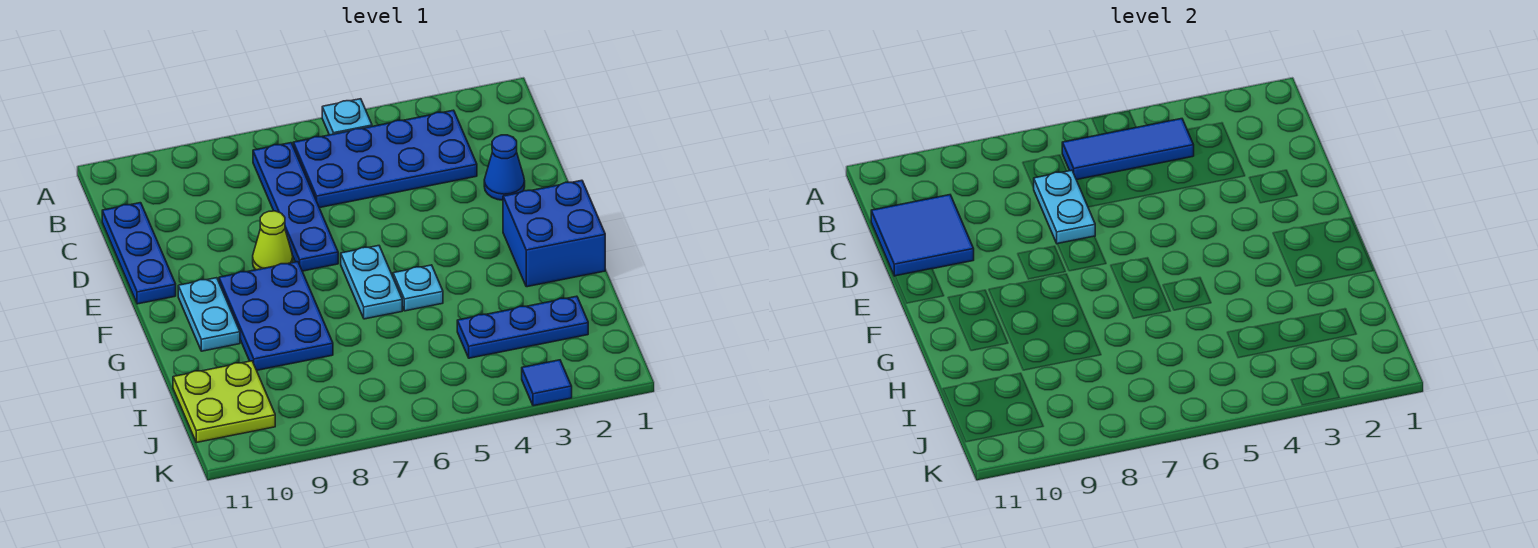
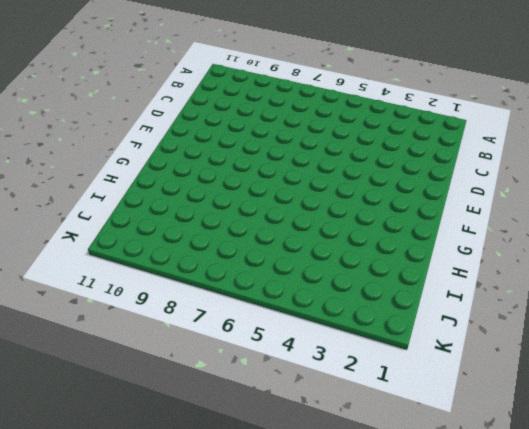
none -> cyan plate A5 level 1
none -> blue plate B3:C6 level 1
none -> blue plate B7:E7 level 1

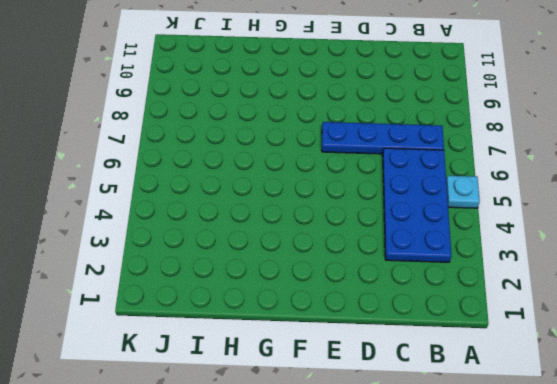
none -> blue plate C11:E11 level 1
none -> blue cone D2 level 1
none -> lime cone E8 level 1

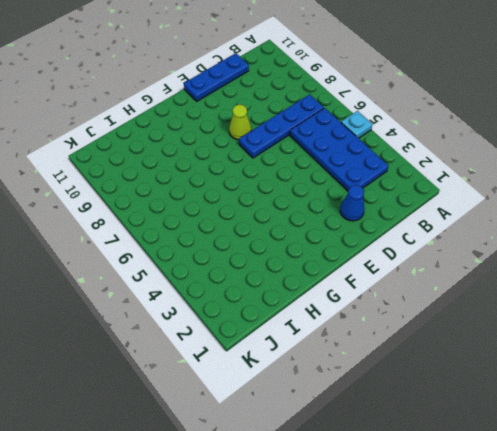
none -> blue brick F1:G2 level 1
none -> cyan plate F6:G6 level 1
none -> blue plate F8:H9 level 1

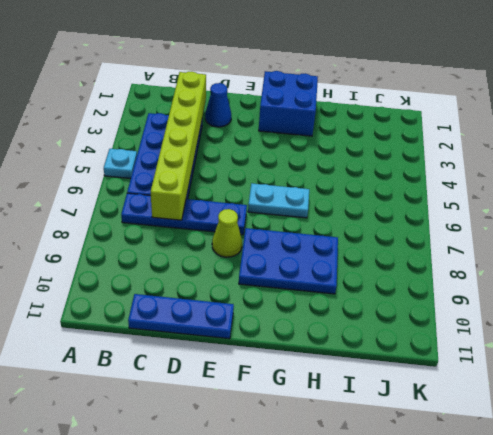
lime brick C2:C7 level 2 -> cyan plate C7:D7 level 2
none -> cyan plate F10:G10 level 1
none -> cyan plate G5 level 1
none -> blue plate I2:I4 level 1

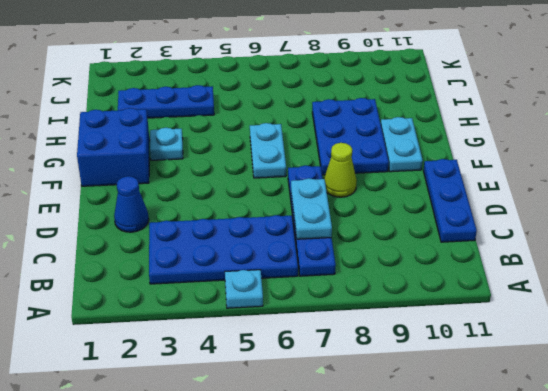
cyan plate G3 level 1 -> cyan plate G5 level 1
none -> lime plate I10:J11 level 1
none -> blue tile K3 level 1
none -> blue tile B4:B6 level 2

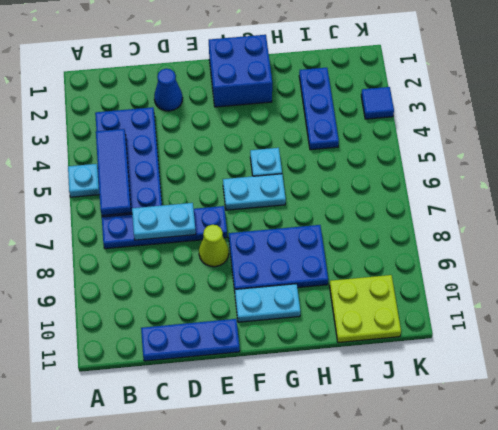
none -> blue tile C10:D11 level 2

